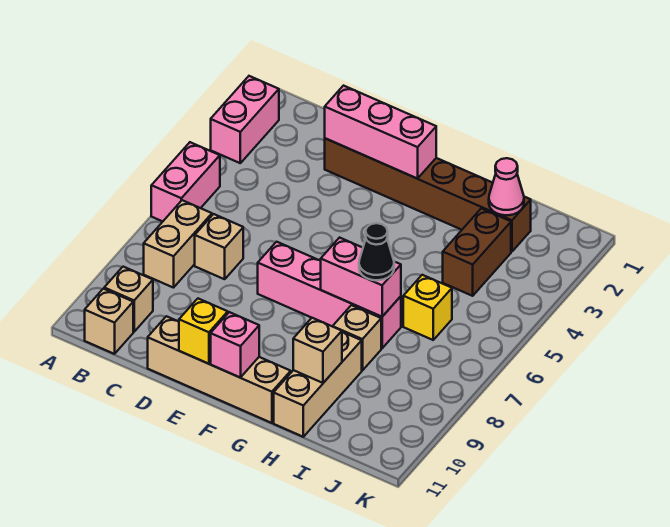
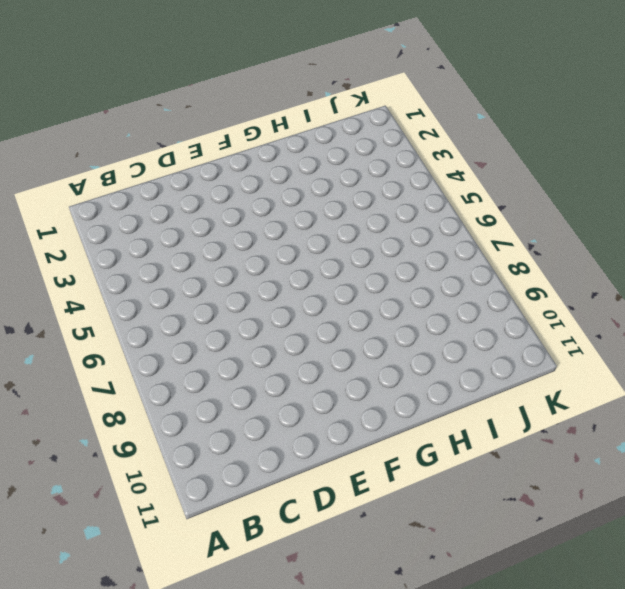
none -> pink brick A2:A3 level 1
none -> pink brick A5:A6 level 1
none -> tan brick B7:B8 level 1

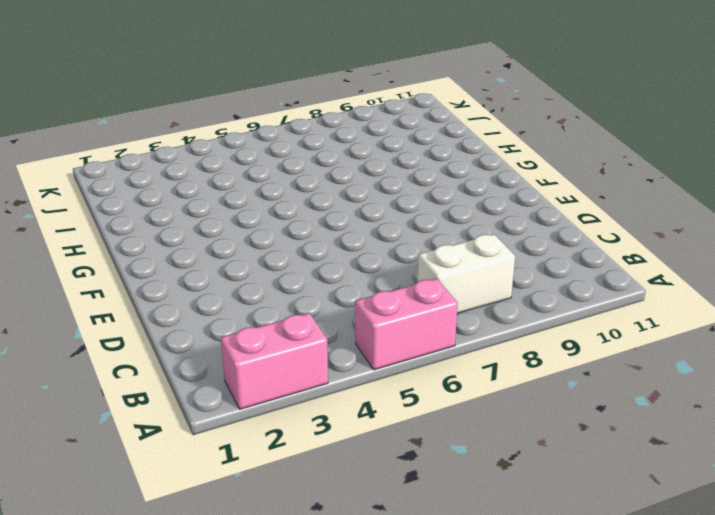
white brick B7:B8 level 1 -> tan brick B7:B8 level 1
none -> tan brick B10 level 1
none -> tan brick B11 level 1
none -> tan brick C7 level 1

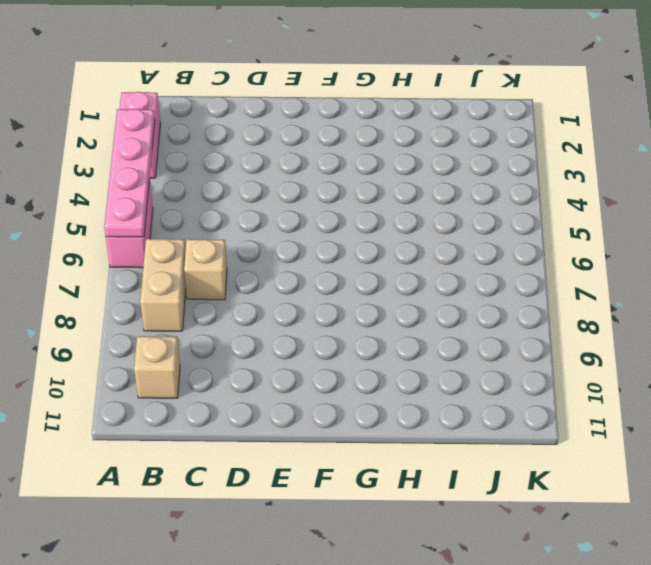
pink plate A3:A6 level 2 -> none
none -> tan brick B11 level 1
none -> brown brick D2:I2 level 1
none -> tan brick D11:G11 level 1

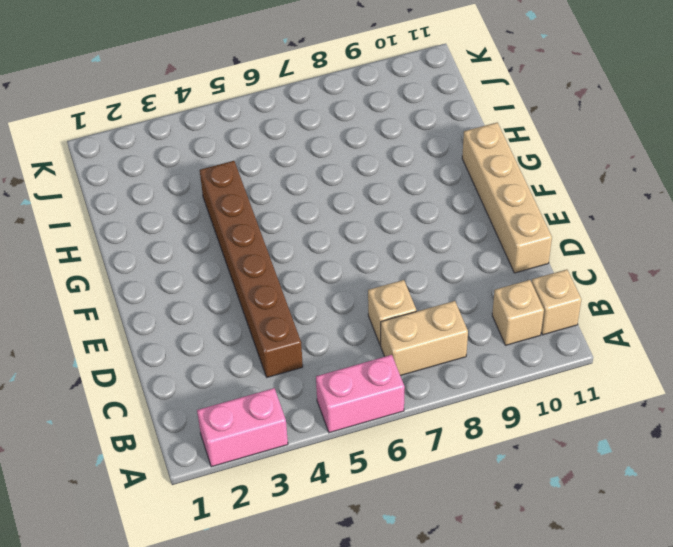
brown brick C4:H4 level 1 -> brown brick D2:I2 level 1
none -> pink brick E7:H7 level 1
none -> tan brick H8 level 1
none -> tan brick H9:H11 level 1

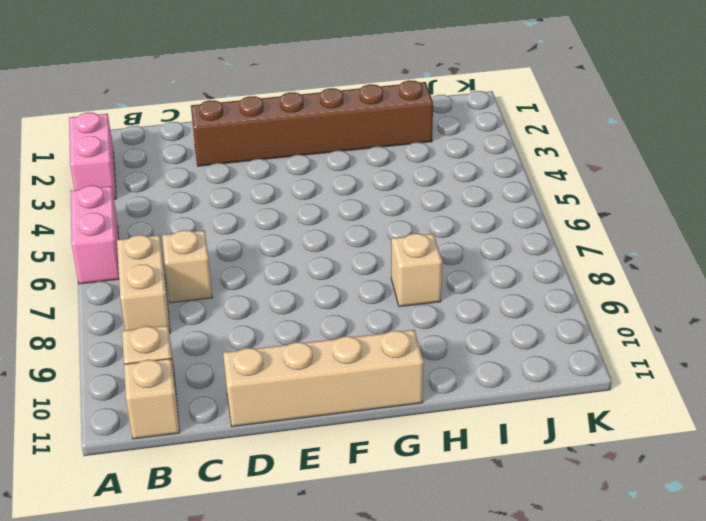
none -> pink brick E7:H7 level 1
none -> tan brick H9:H11 level 1
none -> brown brick I3:I4 level 1

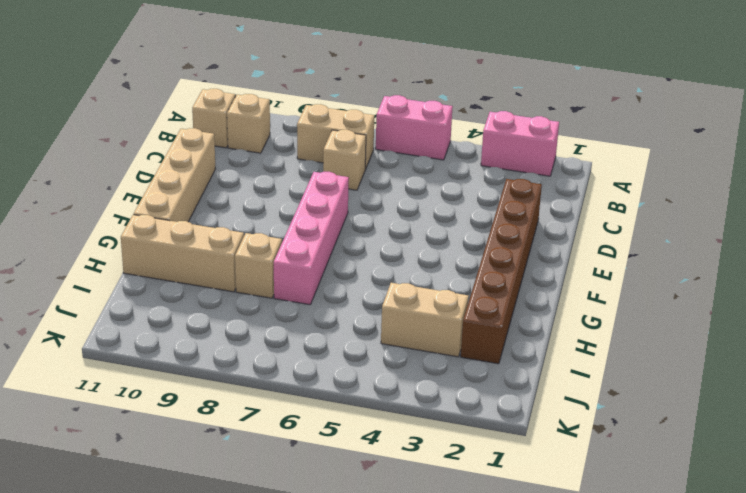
tan brick I3:I4 level 1 -> brown brick I3:I4 level 1
none -> yellow brick I6 level 1
none -> pink brick D2:F2 level 2
none -> yellow brick E11 level 2

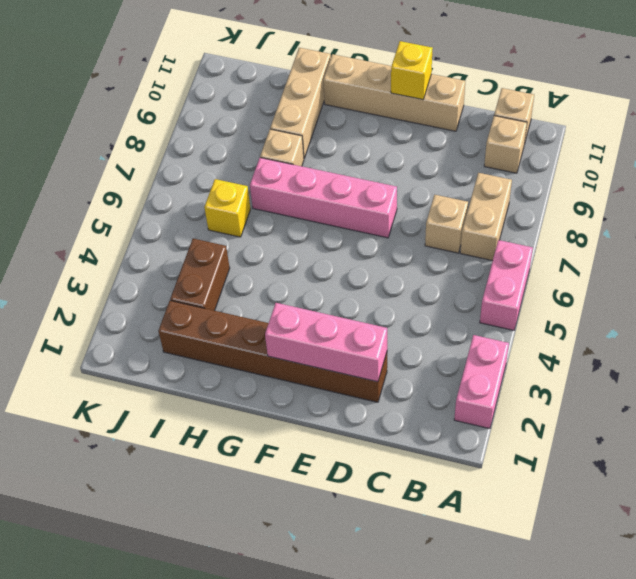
none -> pink brick F11 level 2
none -> pink brick G7:H7 level 2
none -> tan brick H10 level 2

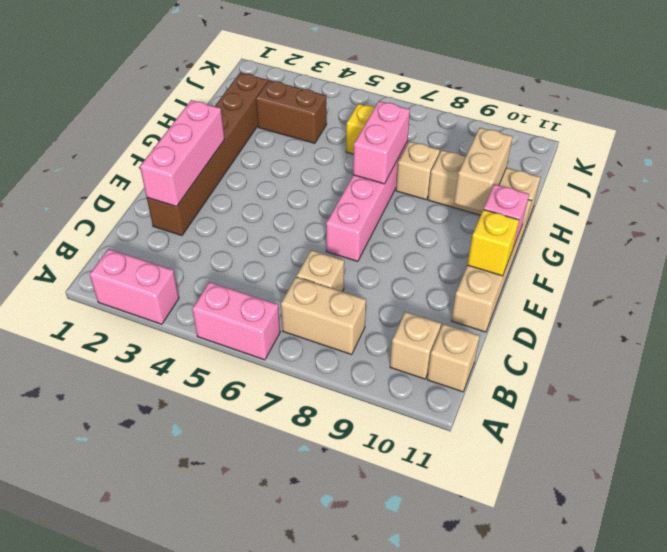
tan brick G10:H10 level 2 -> tan brick H10 level 2
none -> pink cone I2 level 2
none -> black cone H7 level 3

